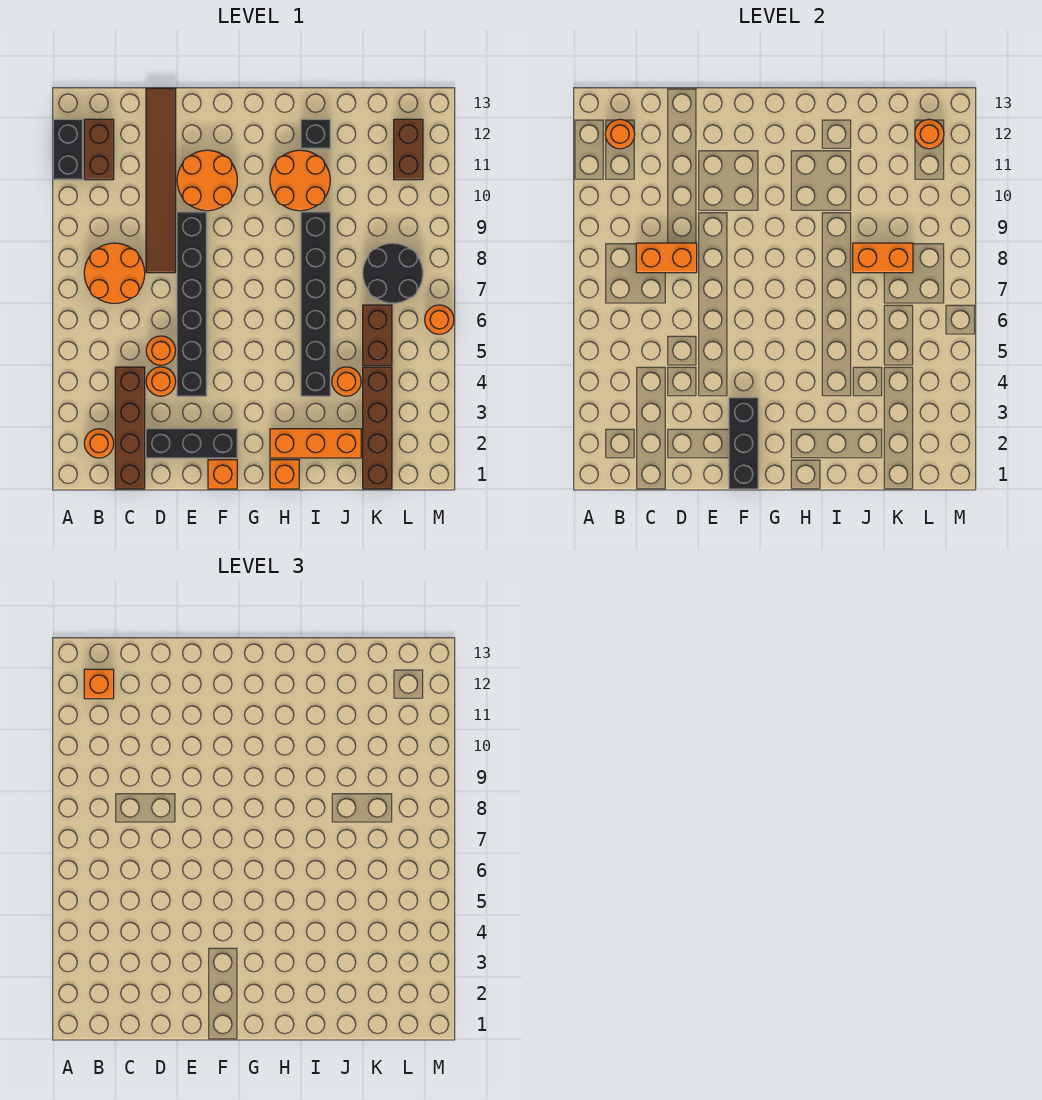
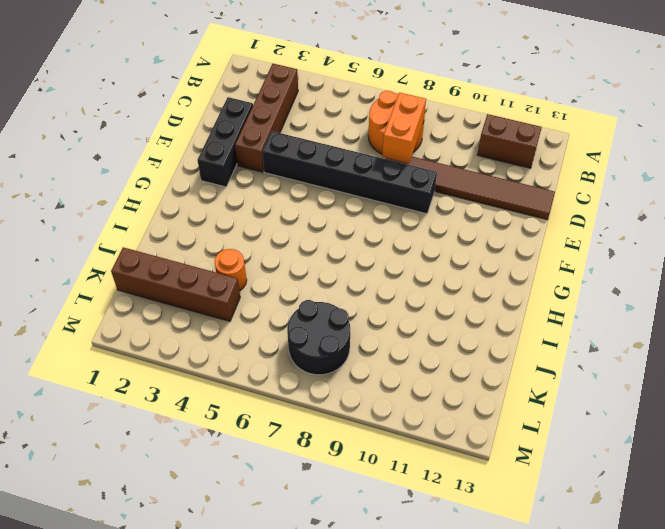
brown brick B3:E3 level 1 -> brown brick C1:C4 level 1
none -> black brick A11:A12 level 1
none -> orange round brick B2 level 1
none -> orange round brick D4 level 1

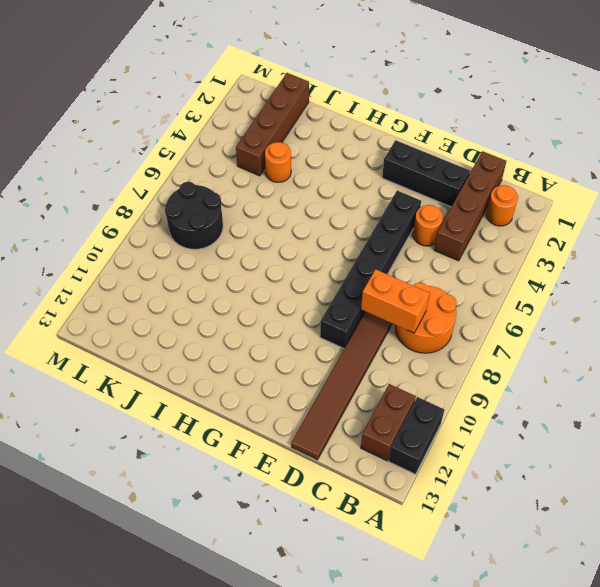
none -> orange round brick D5 level 1
none -> orange round brick E10:F11 level 1
none -> orange brick F1 level 1

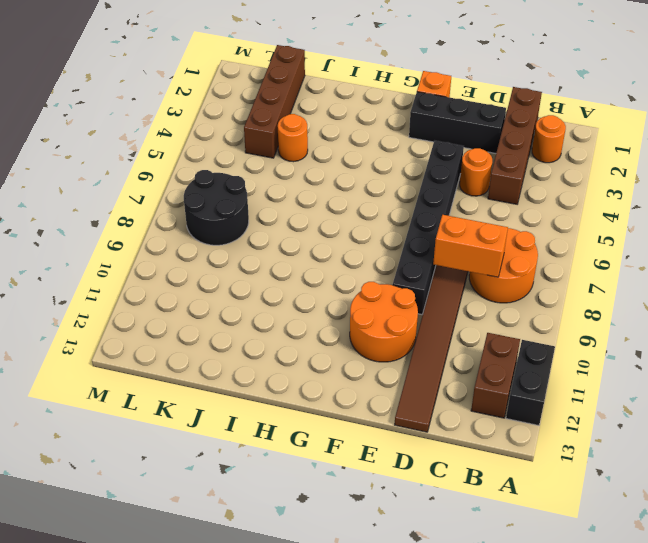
none -> orange round brick D5 level 1
none -> orange brick H1 level 1
none -> orange brick H2:J2 level 1

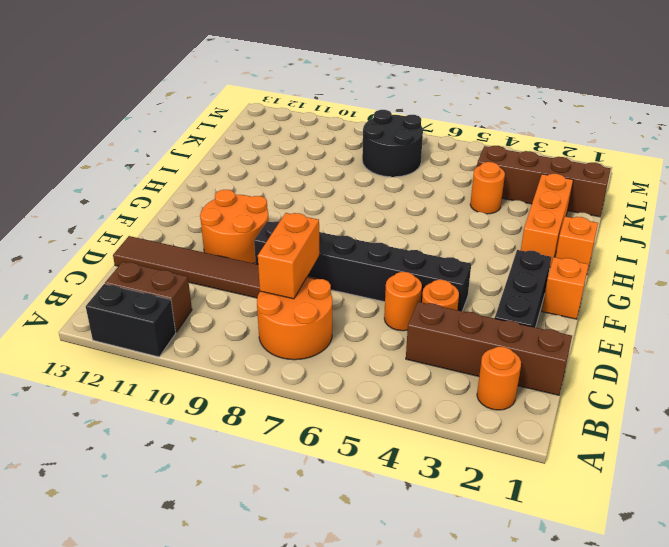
none -> orange round brick H10:I11 level 1
none -> black brick I4:I9 level 1
none -> black brick I12 level 1

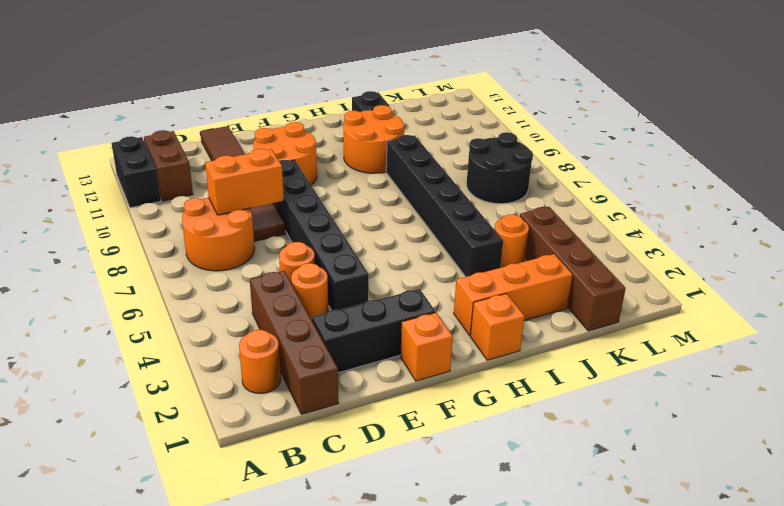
none -> brown brick K5:K6 level 1
none -> brown brick L11:L12 level 1
none -> orange round brick M6 level 1

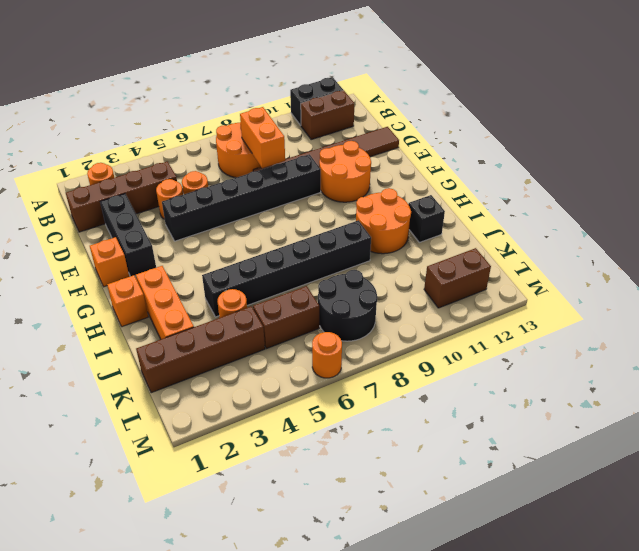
none -> orange round brick B12 level 2
none -> black brick F1:F3 level 2
none -> orange brick J8:K8 level 2

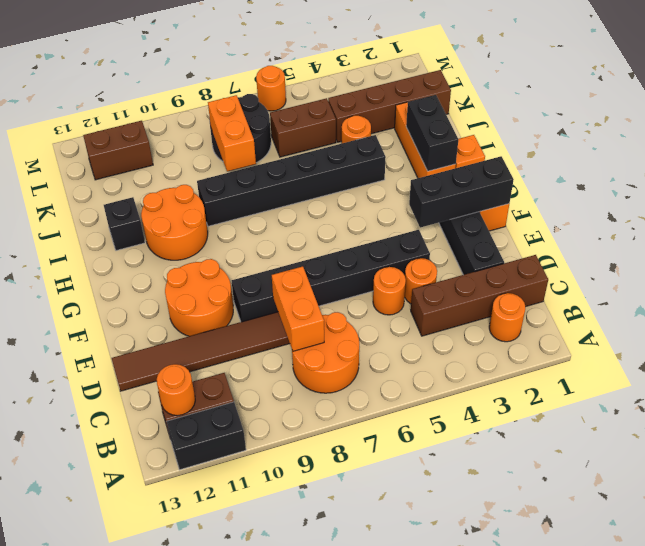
black brick H2:I2 level 2 -> none
none -> orange round brick L12 level 2
none -> orange brick B12 level 3

